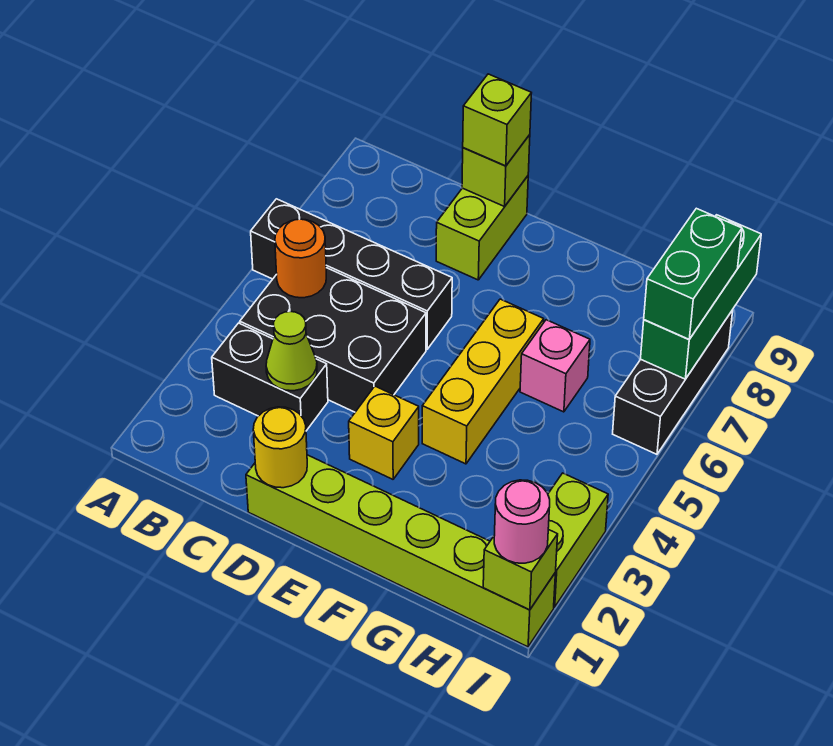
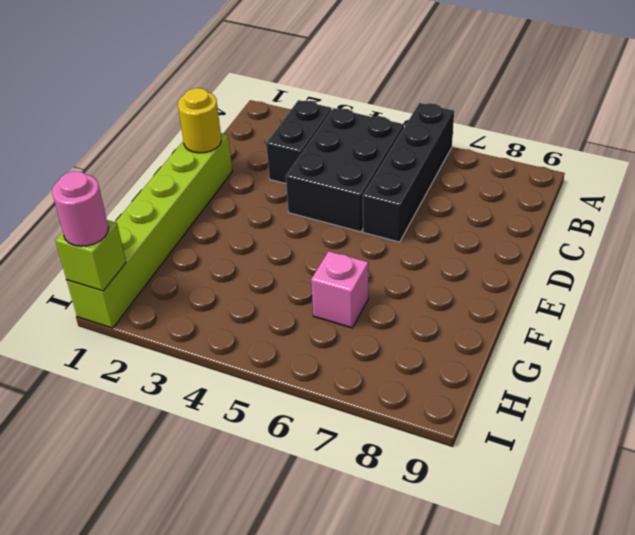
none -> lime brick D8:D9 level 1
none -> yellow brick E3 level 1
none -> yellow brick F4:F6 level 1

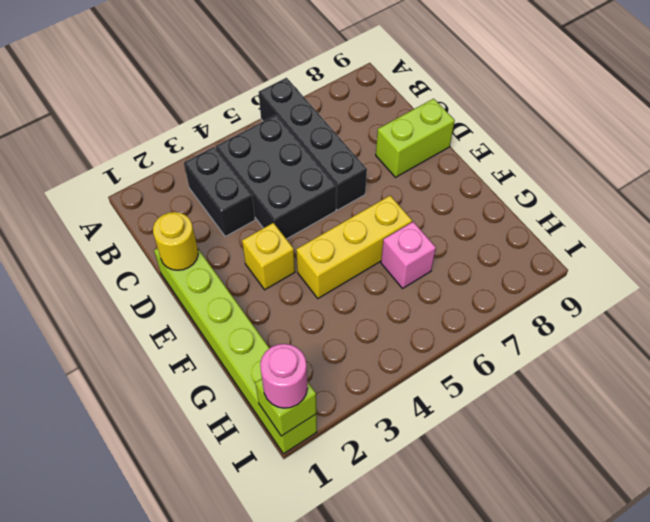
none -> lime brick I2:I3 level 1
none -> black brick I6:I8 level 1
none -> orange round brick B5 level 2

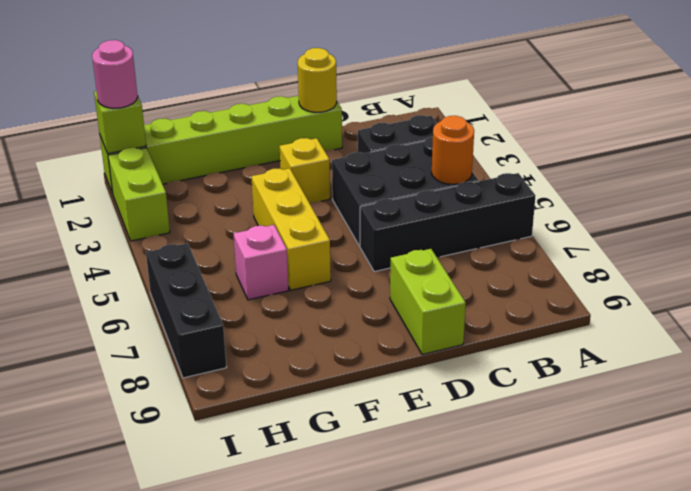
none -> lime cone C3 level 2
none -> lime brick D9 level 2
none -> green brick I7:I9 level 2

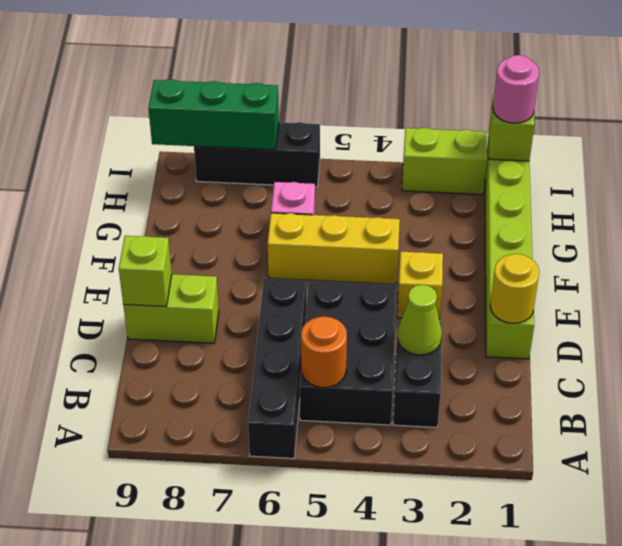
none -> lime brick D9 level 3
none -> green brick I7:I8 level 3

